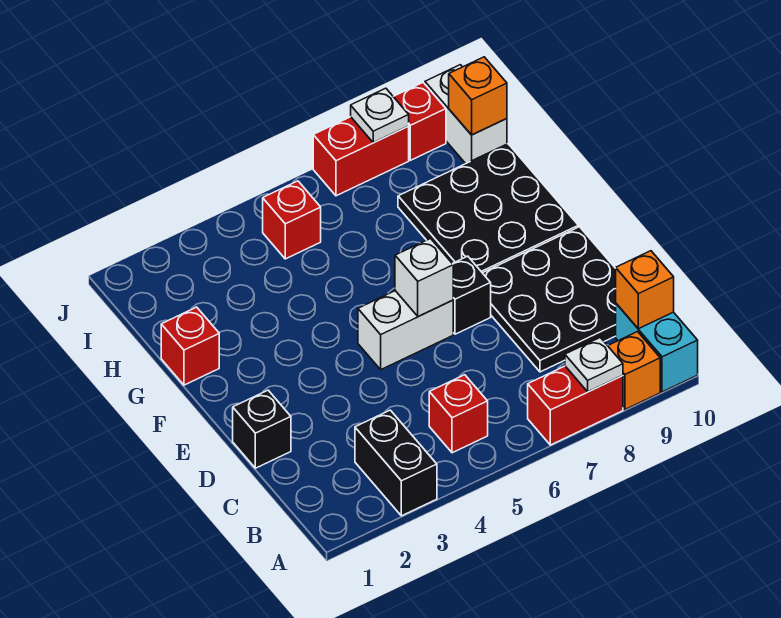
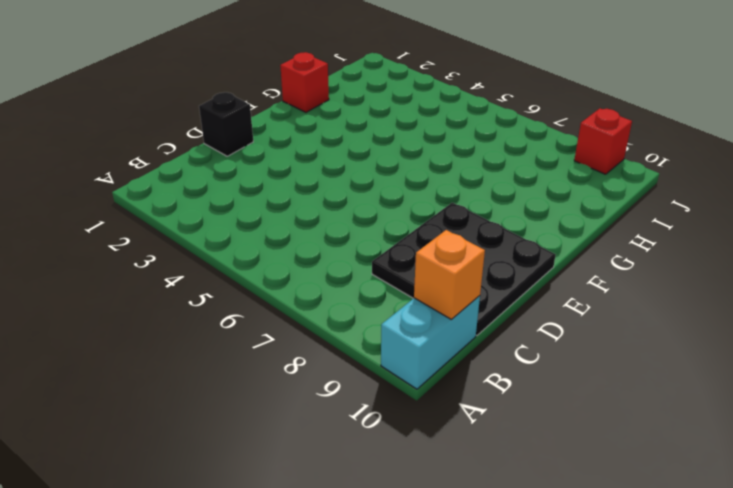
none -> black brick A3:B3 level 1
none -> red brick A7:A8 level 1
none -> orange brick A9 level 1

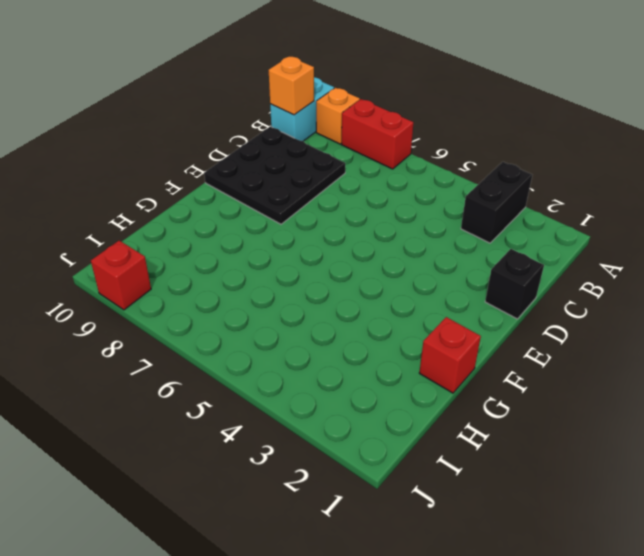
none -> red brick B5 level 1
none -> white brick E5:E6 level 1
none -> black brick E7 level 1

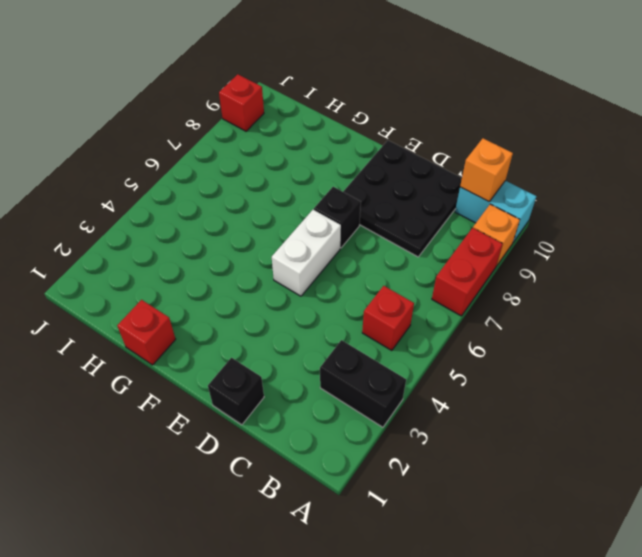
none -> black plate F8:H10 level 1
none -> red brick I5 level 1
none -> white brick I10:J10 level 1

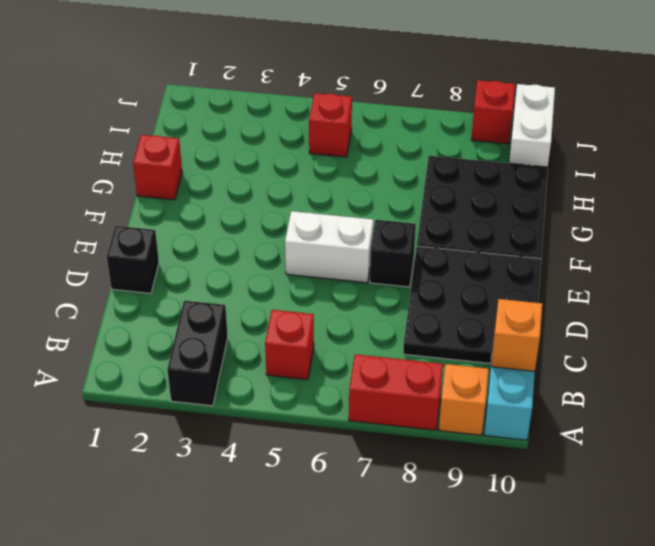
none -> red brick J7:J8 level 1
none -> white plate A8 level 2
none -> white brick E6 level 2

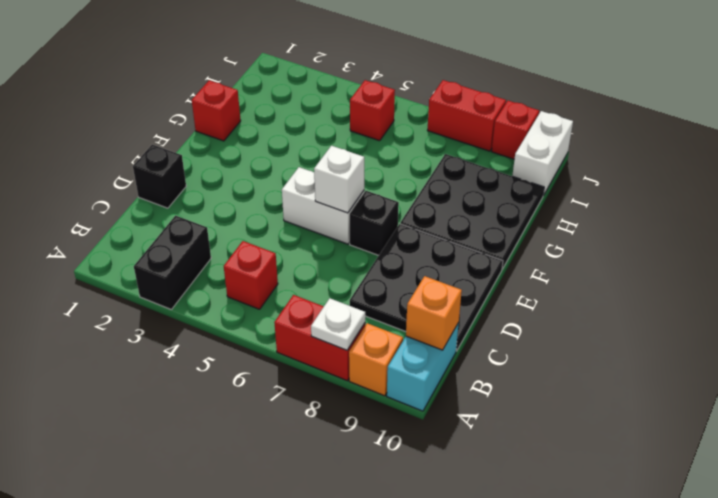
none -> orange brick I10 level 2
none -> white plate J8 level 2

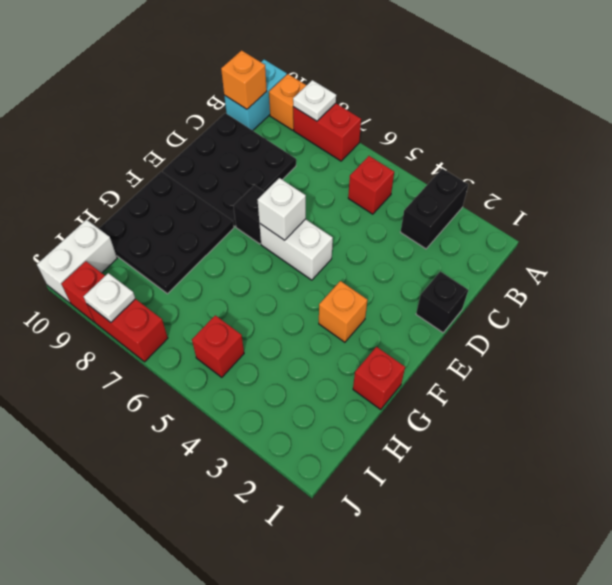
orange brick F3 level 1 -> orange brick I10 level 2

